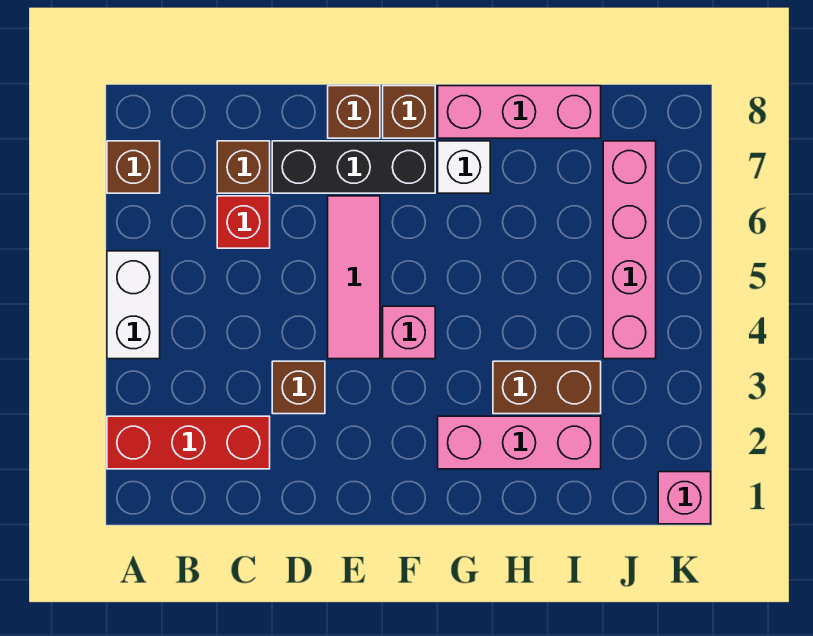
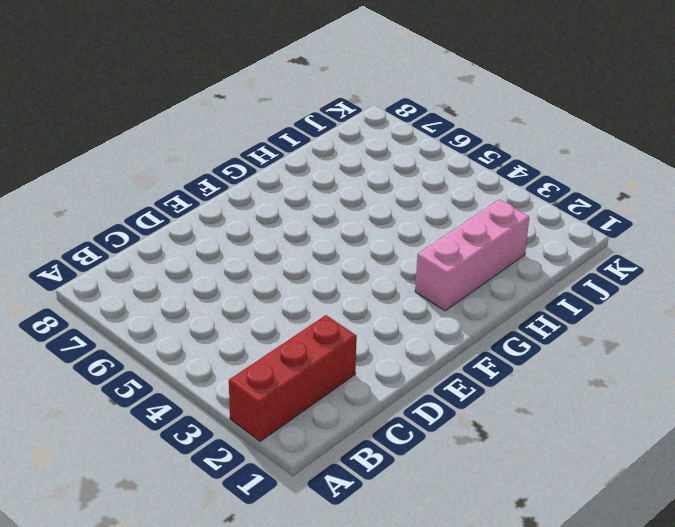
none -> white brick A4:A5 level 1
none -> brown brick A7 level 1
none -> red brick C6 level 1

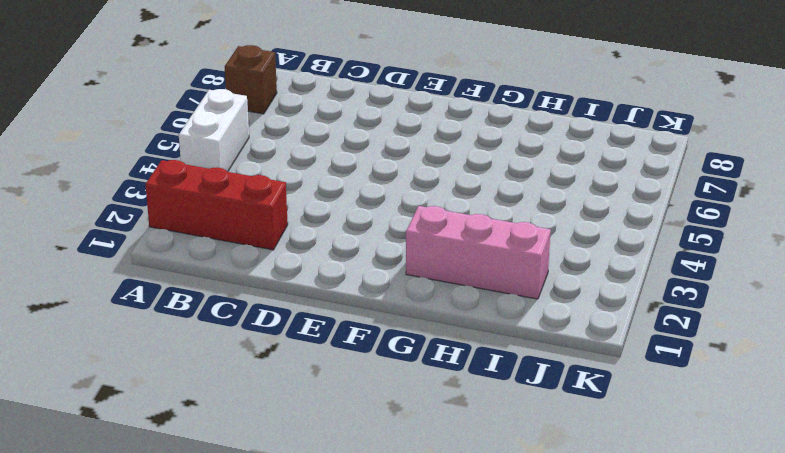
none -> red brick C6 level 1
none -> brown brick C7 level 1
none -> brown brick D3 level 1

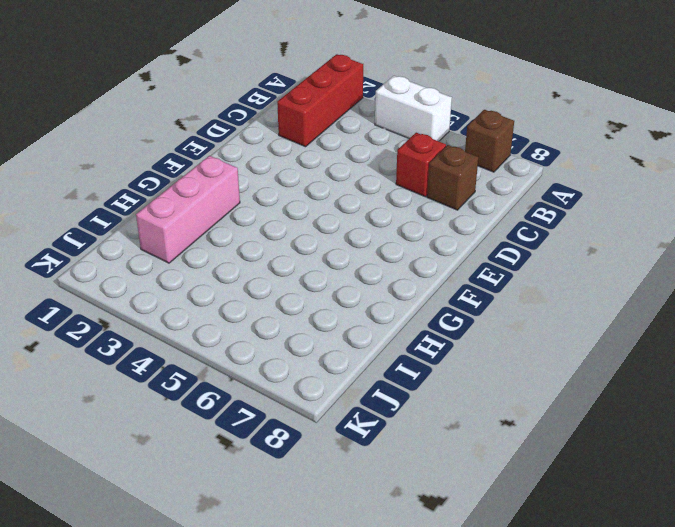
none -> brown brick D3 level 1
none -> black brick D7:F7 level 1
none -> pink tile E4:E6 level 1

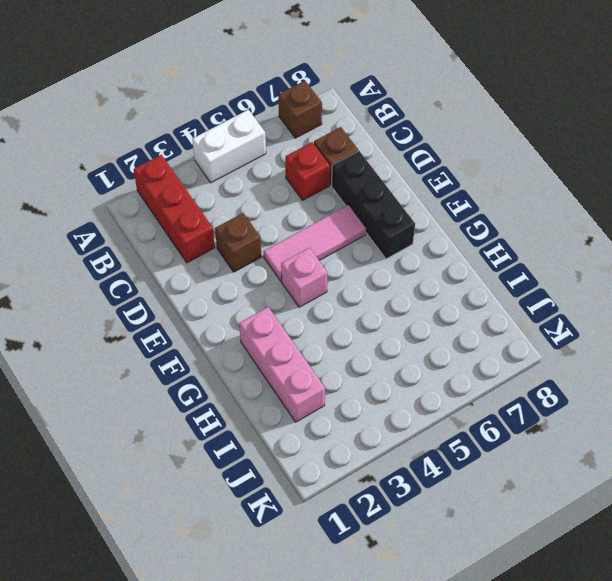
none -> brown brick E8 level 1
none -> brown brick F8 level 1
none -> white brick G7 level 1

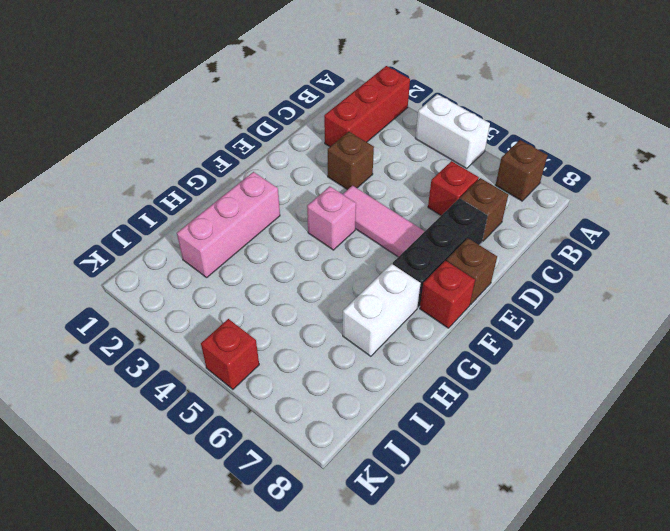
red brick F8 level 1 -> brown brick F8 level 1
white brick G7:H7 level 1 -> white brick G7 level 1
red brick K5 level 1 -> none
none -> pink brick G8:I8 level 1
none -> brown brick H3:I3 level 1
none -> pink brick J4:J7 level 1

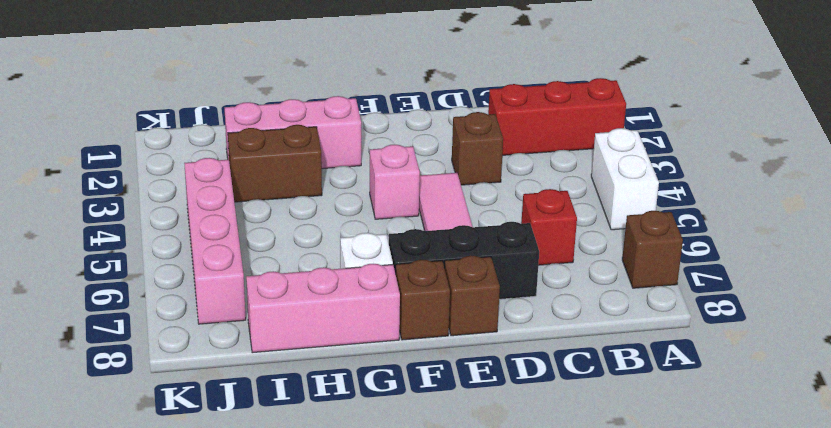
none -> brown brick C7 level 1
none -> pink brick K1 level 1

